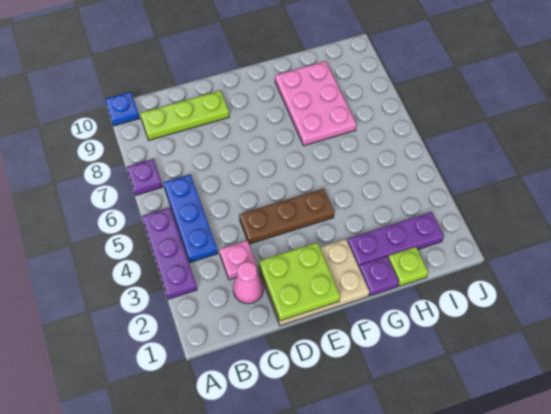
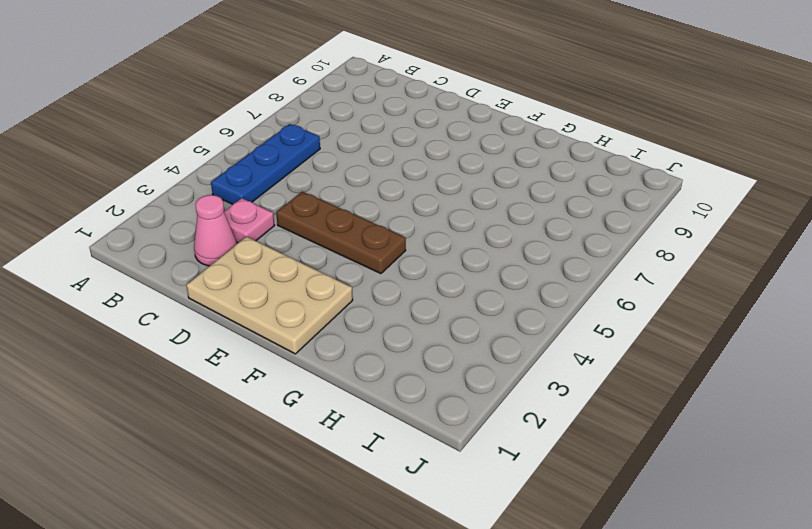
none -> purple plate A3:A5 level 1
none -> purple plate A7 level 1
none -> blue plate A10 level 1

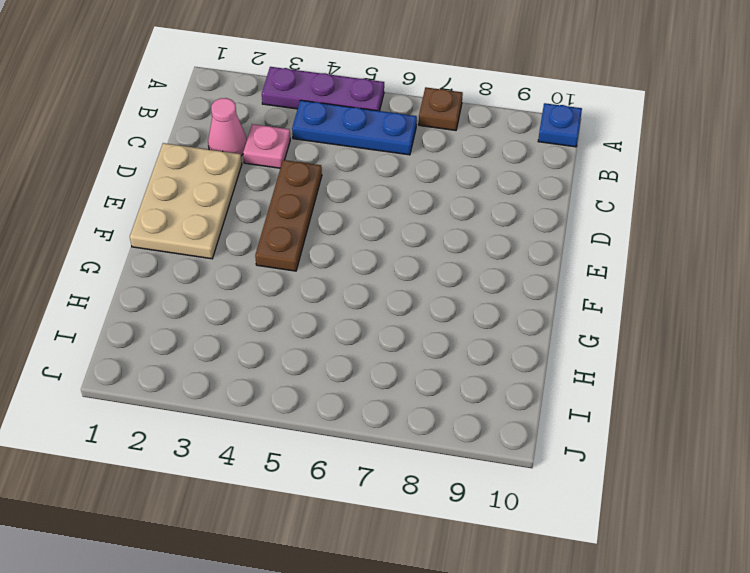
brown plate A7 level 1 -> purple plate A7 level 1
none -> lime plate B9:D9 level 1
none -> purple plate G1 level 1
none -> purple plate G2:I2 level 1

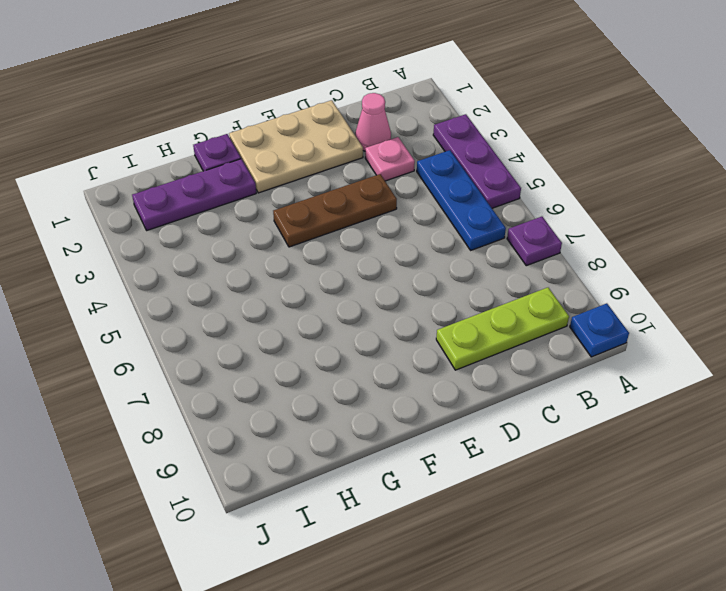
none -> pink plate G7:H9 level 1
none -> lime plate H1 level 1
none -> lime plate D1:E2 level 2

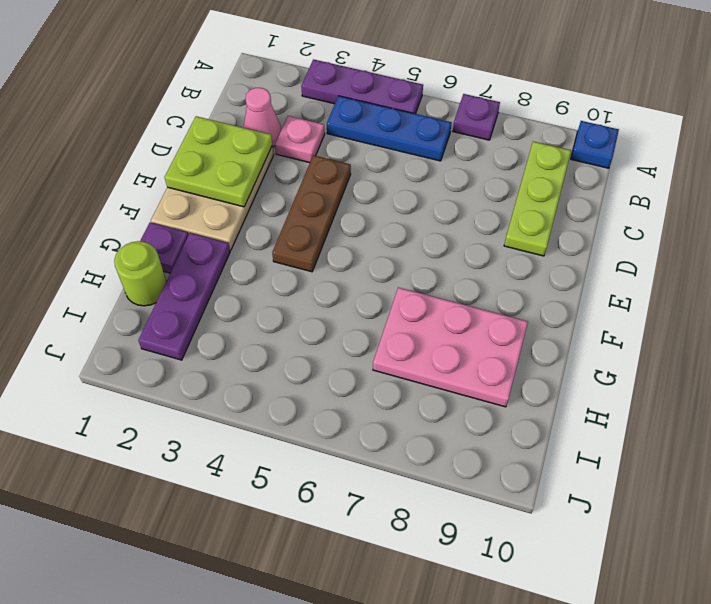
lime round brick H1 level 1 -> lime plate H1 level 1

